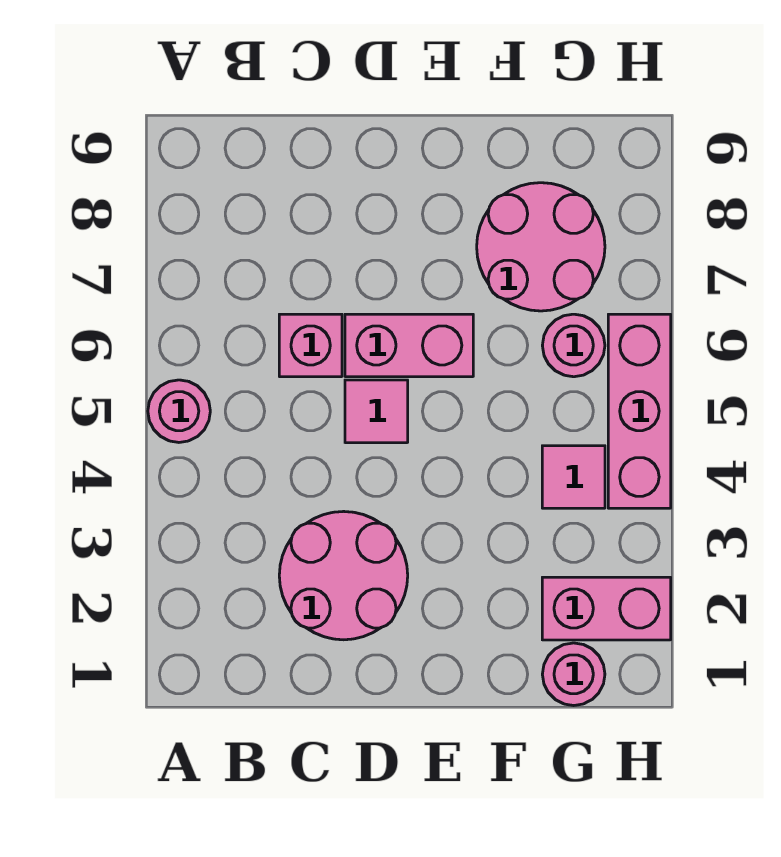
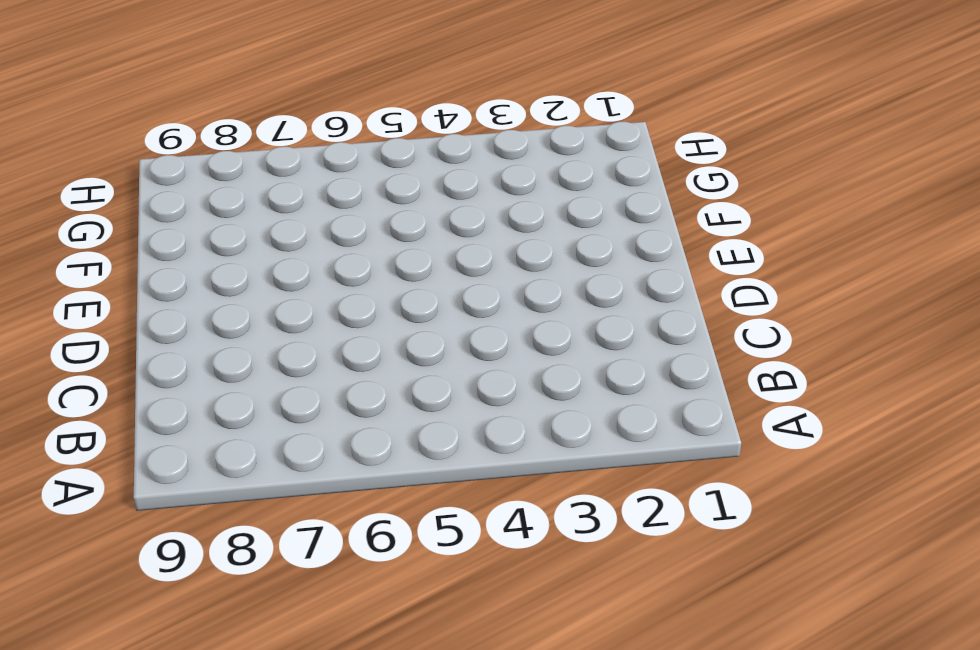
none -> pink round brick A5 level 1
none -> pink round brick C2:D3 level 1

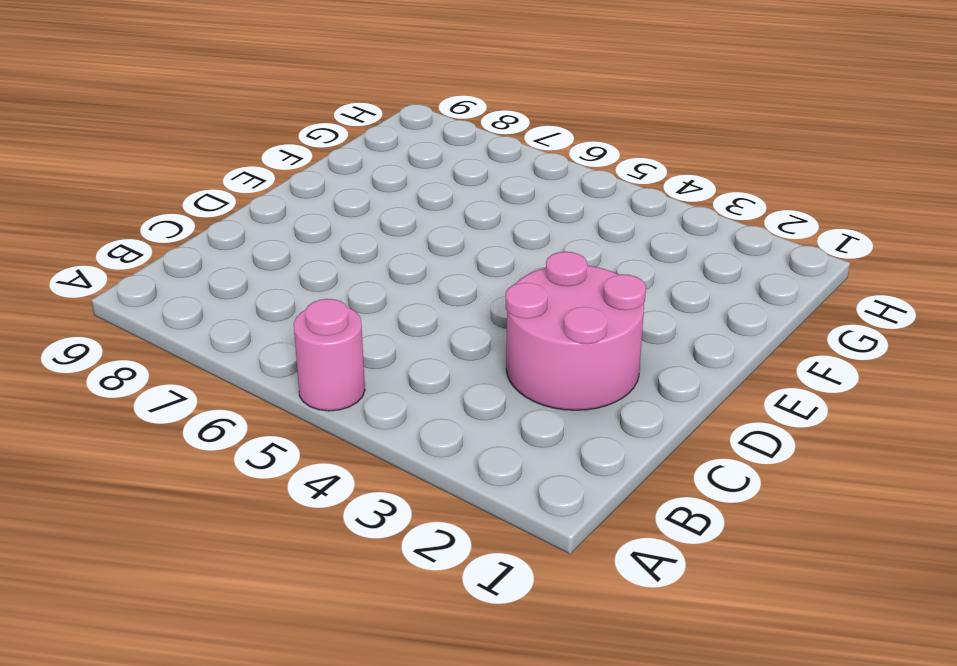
none -> pink brick C6 level 1
none -> pink tile D5 level 1

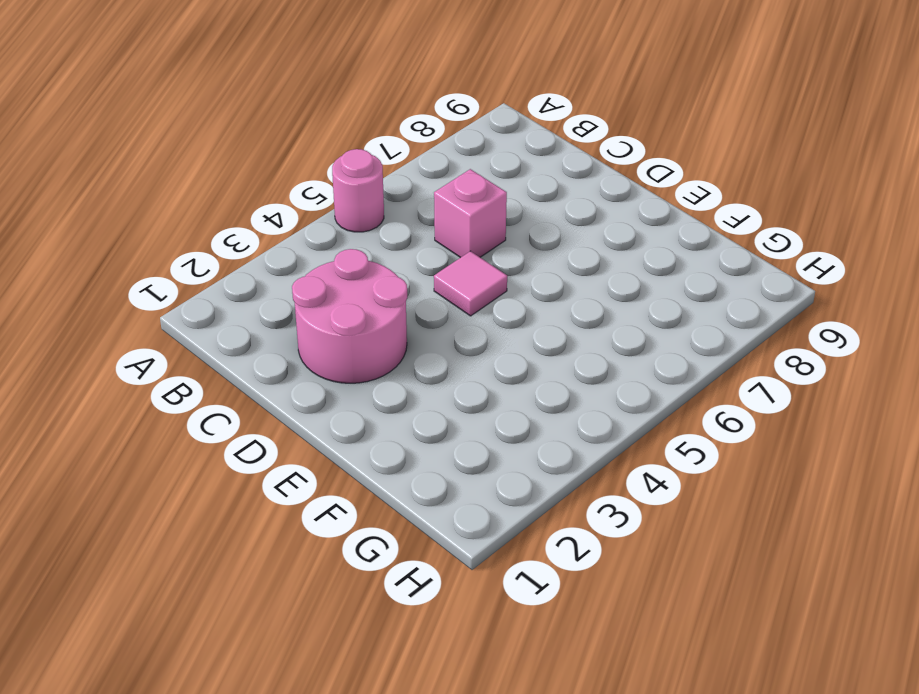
none -> pink brick D6:E6 level 1
none -> pink round brick F7:G8 level 1

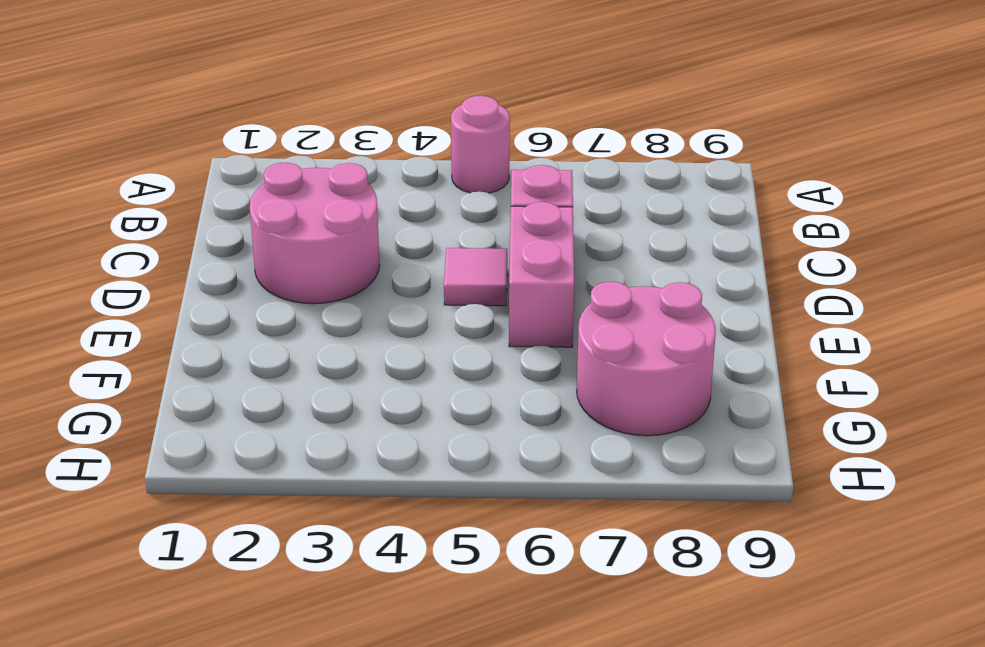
none -> pink round brick G1 level 1
none -> pink brick G2:H2 level 1

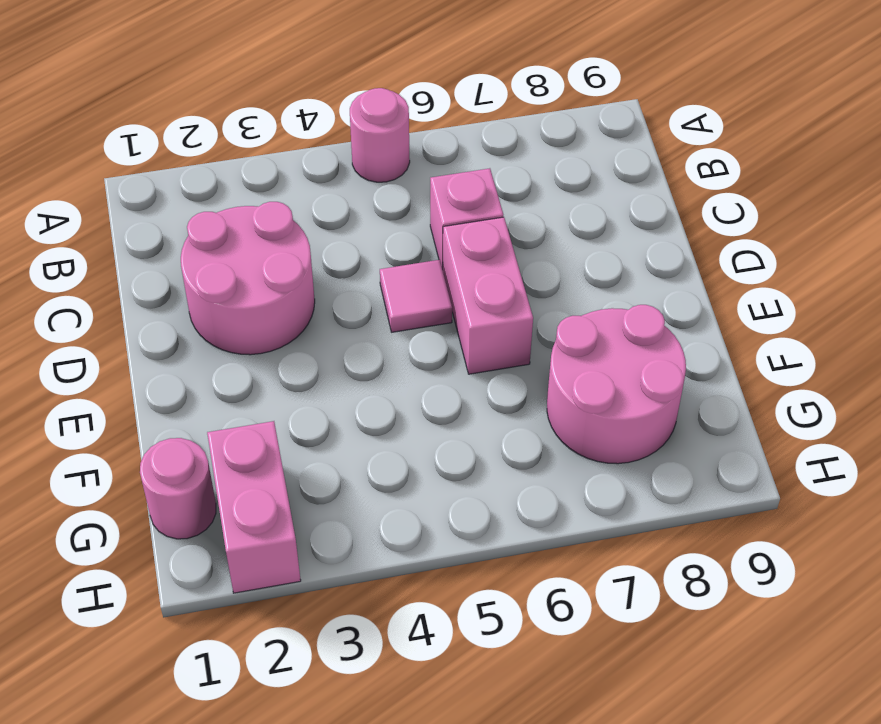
none -> pink tile G4 level 1
none -> pink round brick G6 level 1

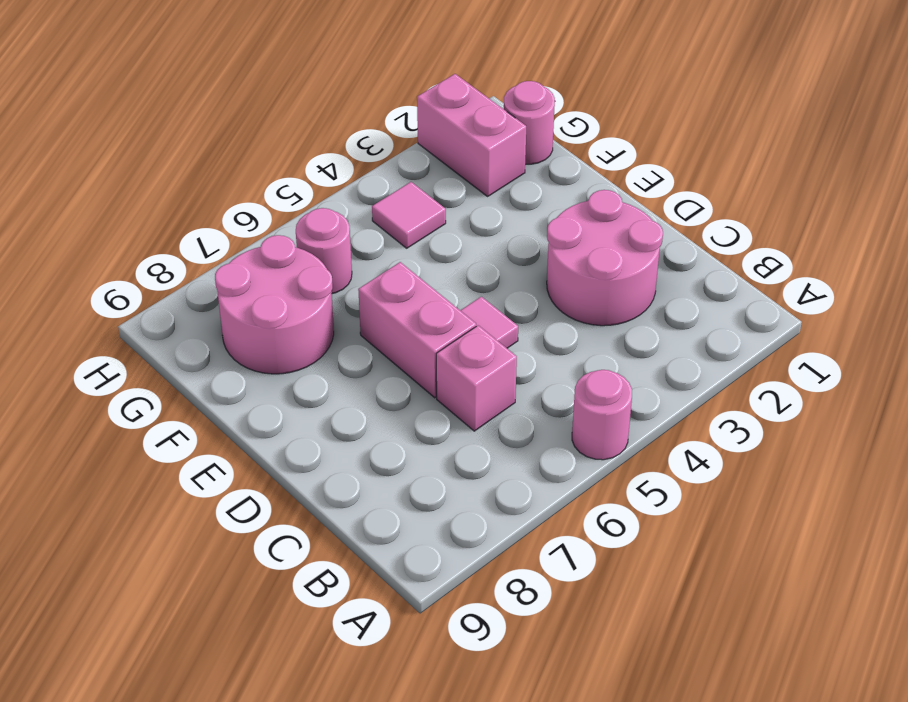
none -> pink brick H4:H6 level 1

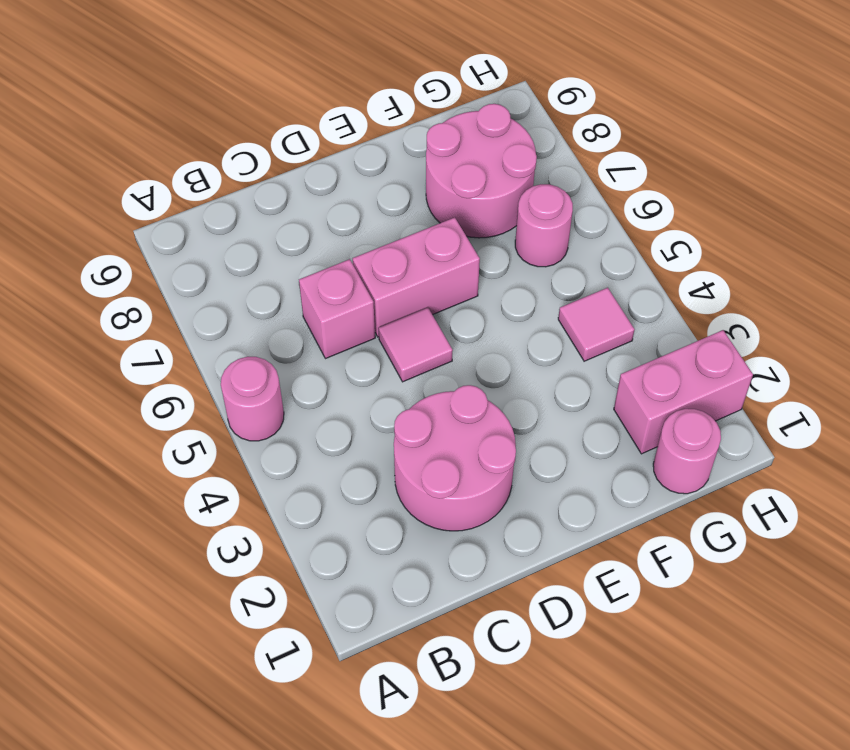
none -> pink brick H4:H6 level 1

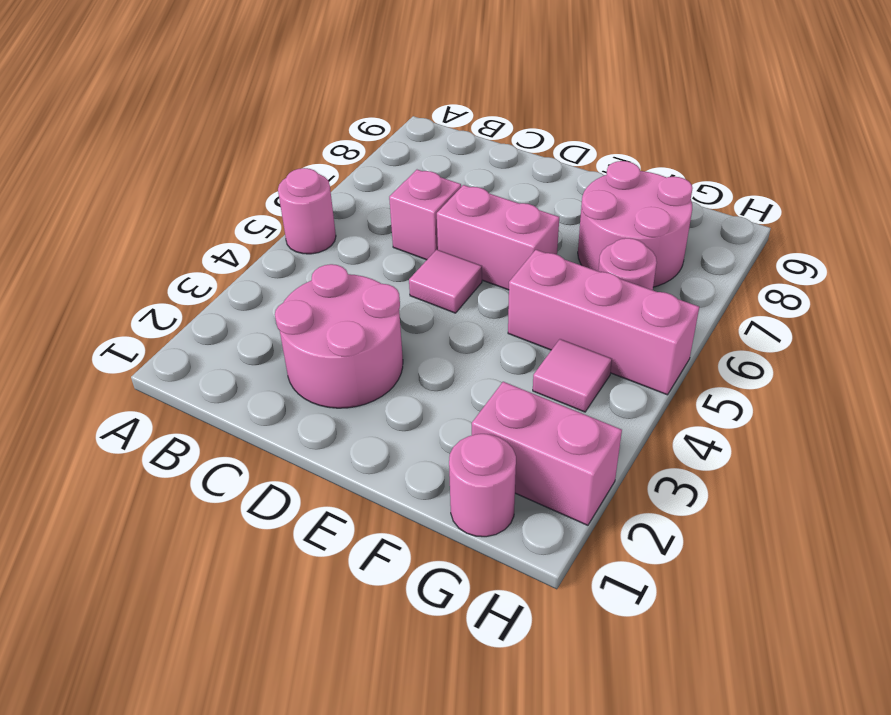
pink brick F5:H5 level 1 -> pink brick H4:H6 level 1

